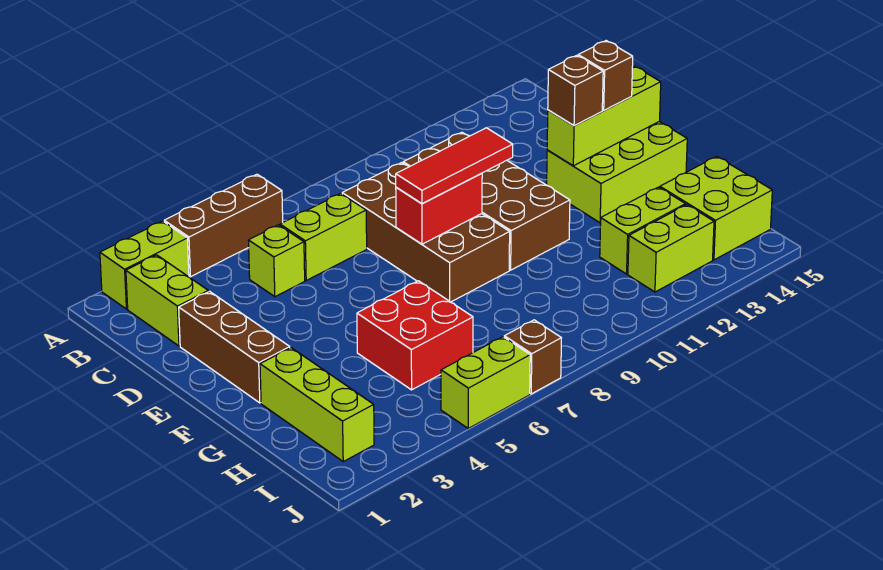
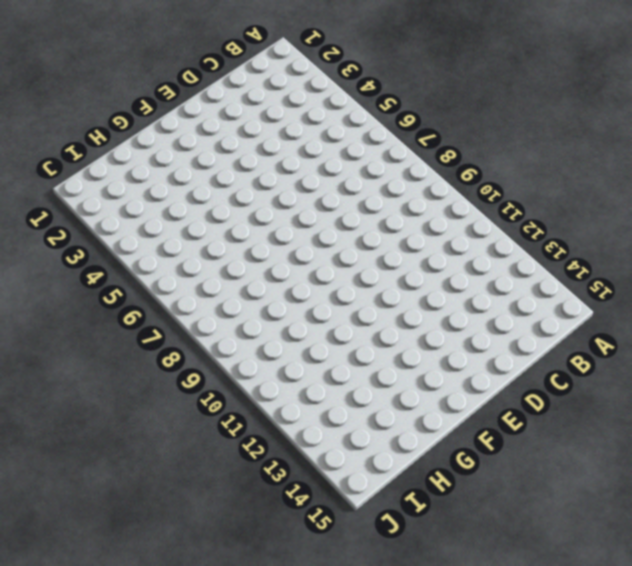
none -> lime brick A2:A3 level 1
none -> brown brick A4:A6 level 1
none -> lime brick B2:C2 level 1

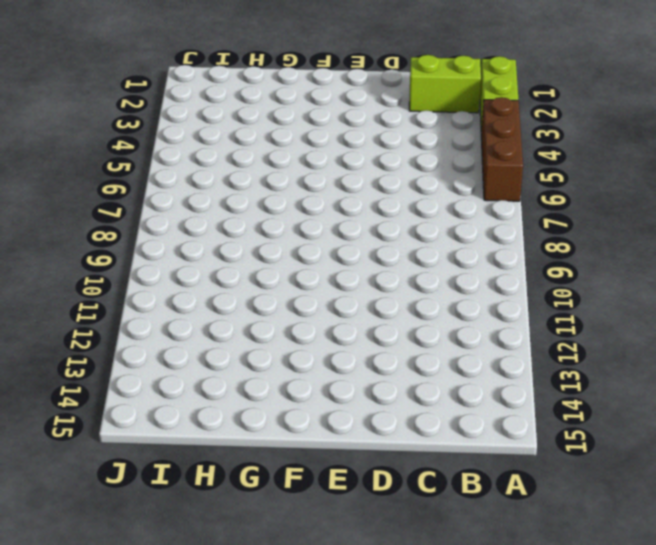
none -> lime brick C5 level 1
none -> lime brick C6:C7 level 1
none -> brown brick C8:F9 level 1

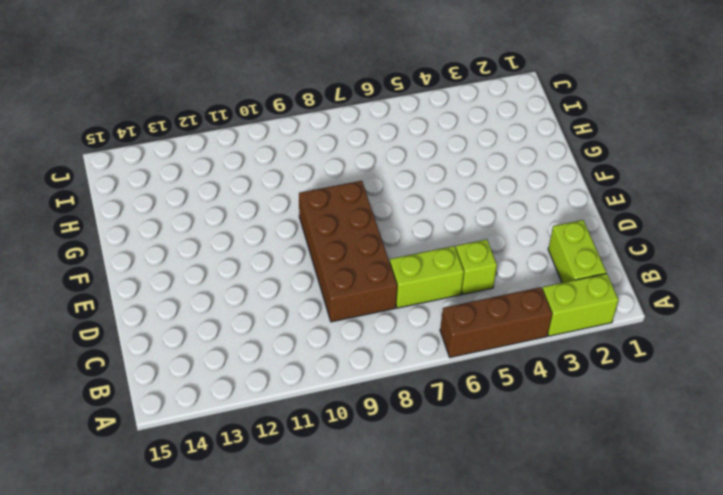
none -> brown brick C10:F11 level 1
none -> brown brick D2:F2 level 1
none -> lime brick E13:F15 level 1

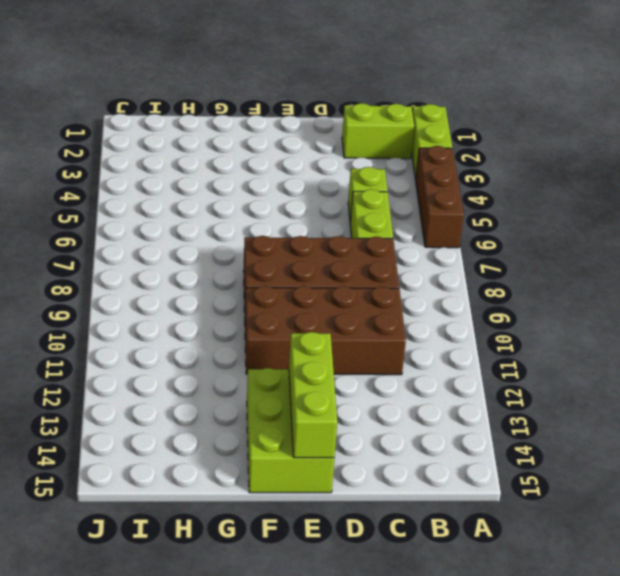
none -> brown brick D2:F2 level 1
none -> lime brick G2:I2 level 1
none -> red brick G5:H6 level 1

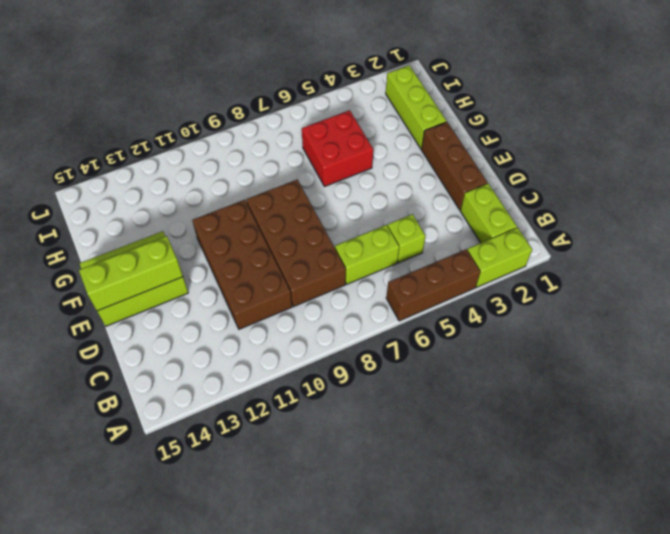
none -> lime brick H12:H13 level 1
none -> lime brick H14:I15 level 1
none -> lime brick I12:I13 level 1

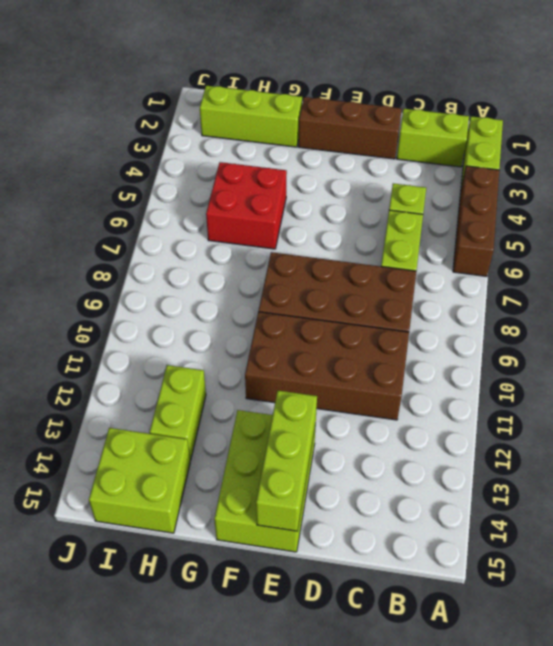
none -> lime brick I12:I13 level 1
none -> lime brick J5:J6 level 1
none -> brown brick J7 level 1

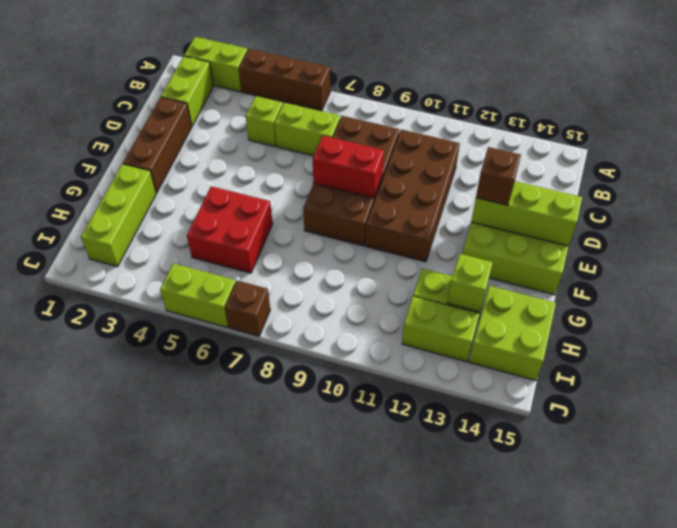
lime brick H13 level 2 -> none
none -> red tile E8:E10 level 3
none -> brown brick E14 level 3

